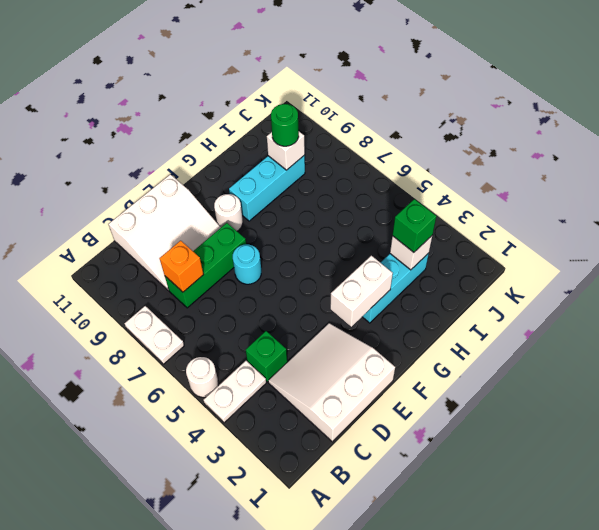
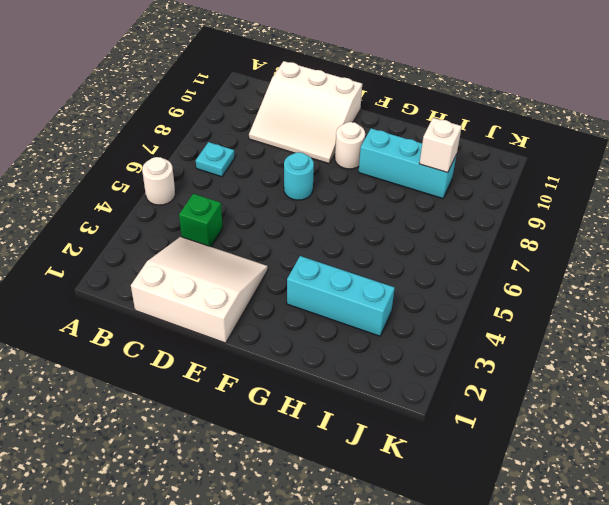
cyan plate B7 level 1 -> none
none -> white plate A4:B4 level 1
none -> white plate A7:A8 level 1
none -> green brick C8:E8 level 1

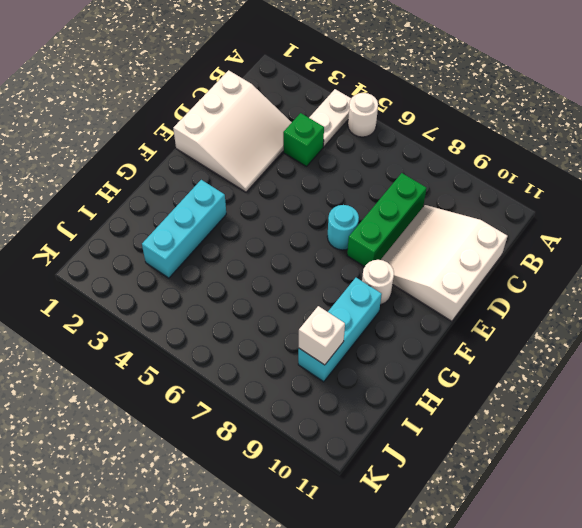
none -> white plate A7:A8 level 1
none -> orange brick C8 level 2
none -> white brick F3:G3 level 2

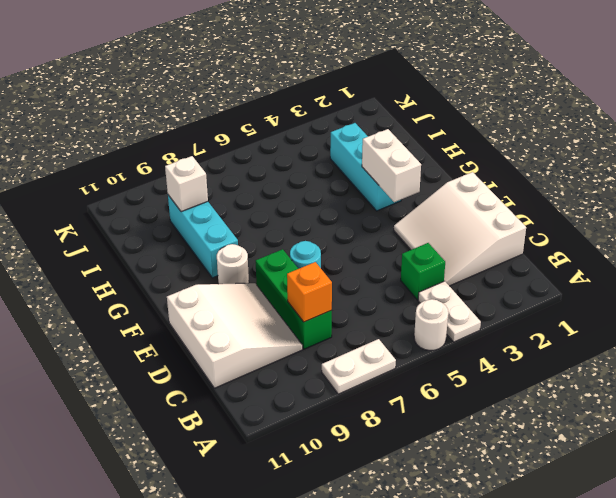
none -> white brick I3 level 2
none -> green brick I3 level 3
none -> green round brick I9 level 3

